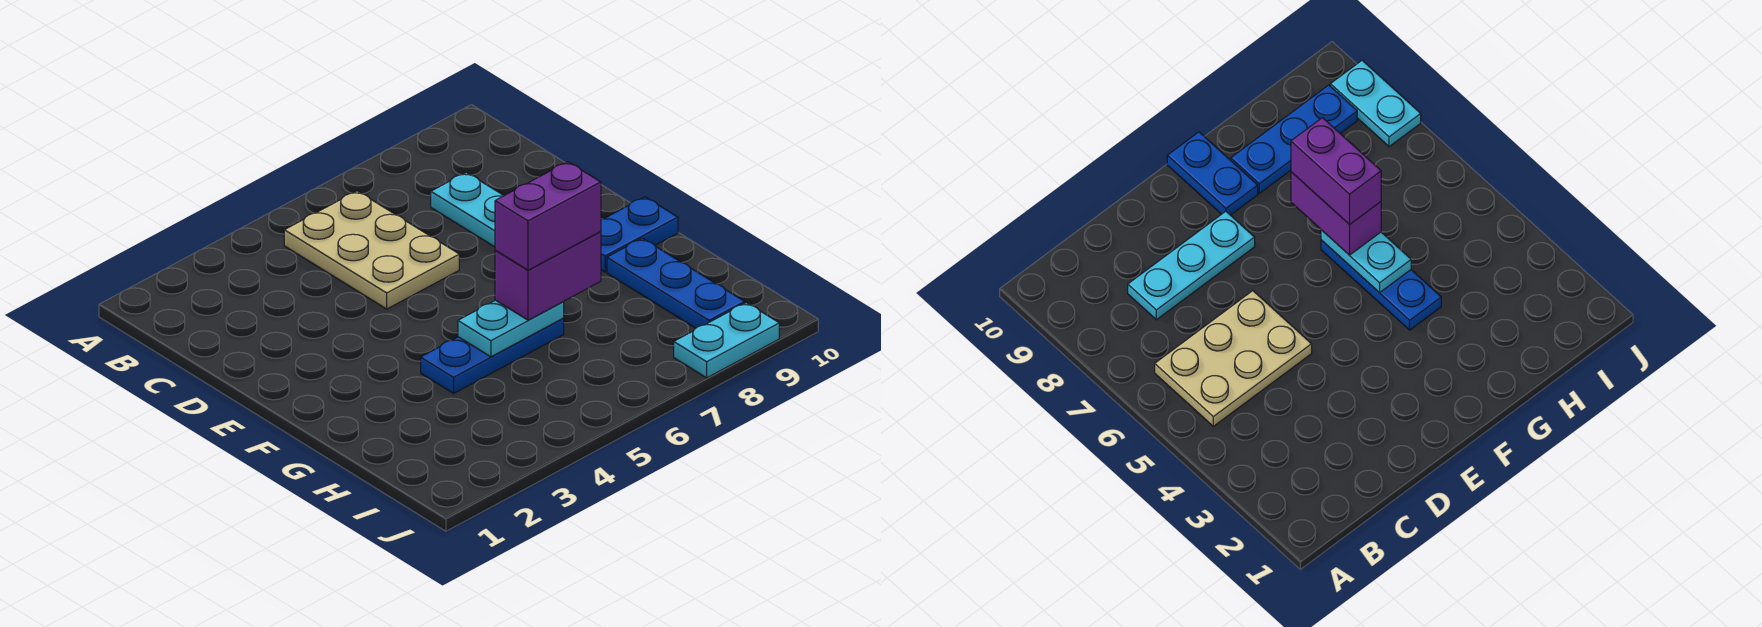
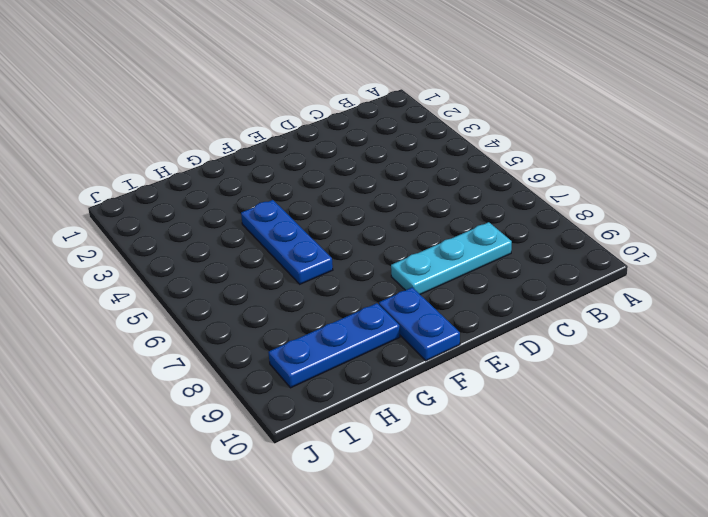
none -> tan plate B5:D6 level 1
none -> cyan plate J8:J9 level 1

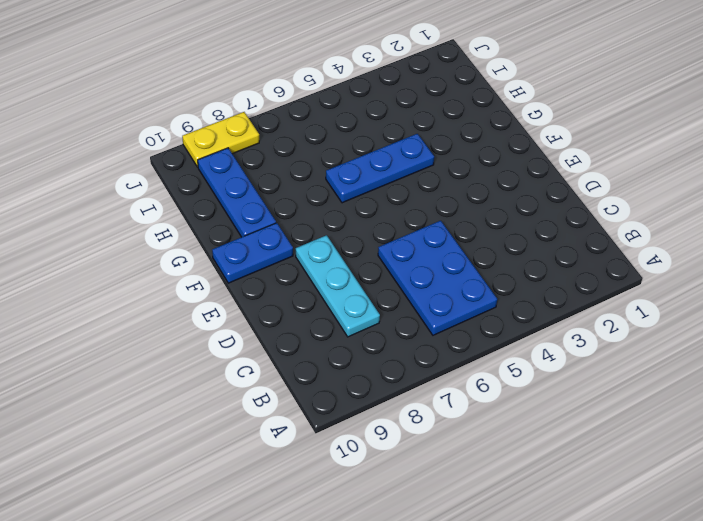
blue plate B5:D6 level 1 -> tan plate B5:D6 level 1
yellow plate J8:J9 level 1 -> cyan plate J8:J9 level 1
none -> cyan plate G5:G6 level 2
none -> purple brick G6:G7 level 3

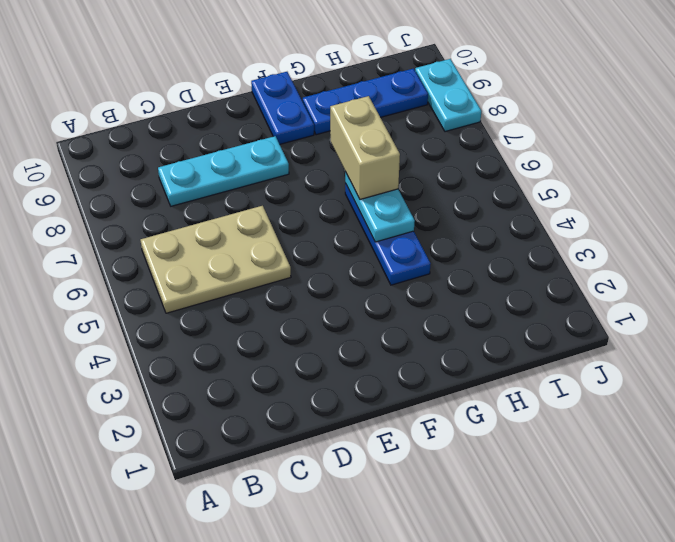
tan brick G6:G7 level 3 -> purple brick G6:G7 level 3
none -> purple brick G6:G7 level 4

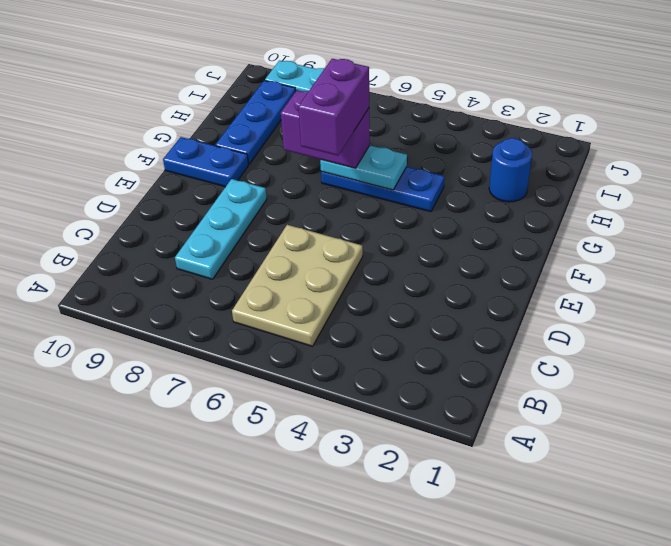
purple brick F6:G6 level 4 -> purple brick G6:G7 level 4
blue round brick H2 level 1 -> none

